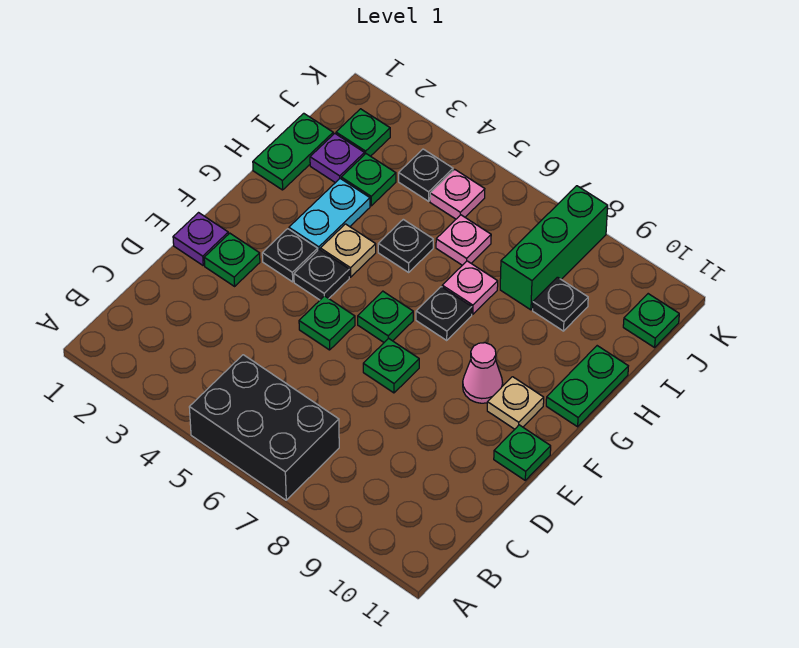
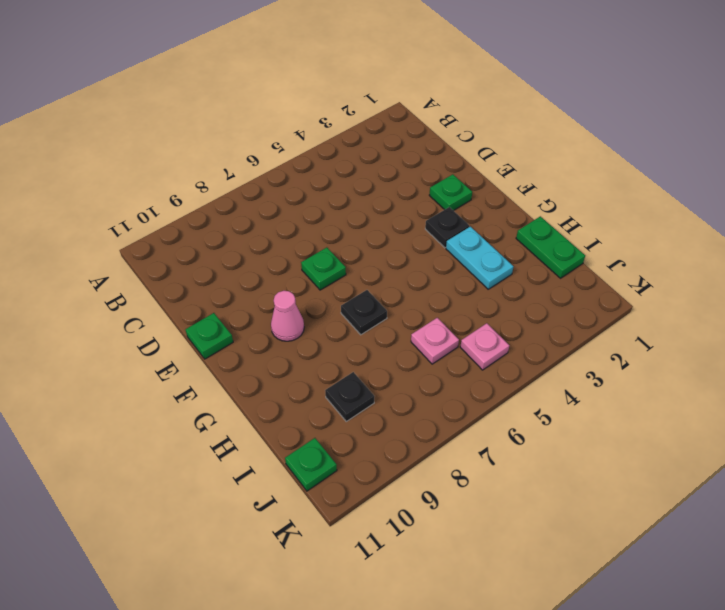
none -> black brick A5:B7 level 1
none -> purple plate E1 level 1
none -> green plate E5 level 1

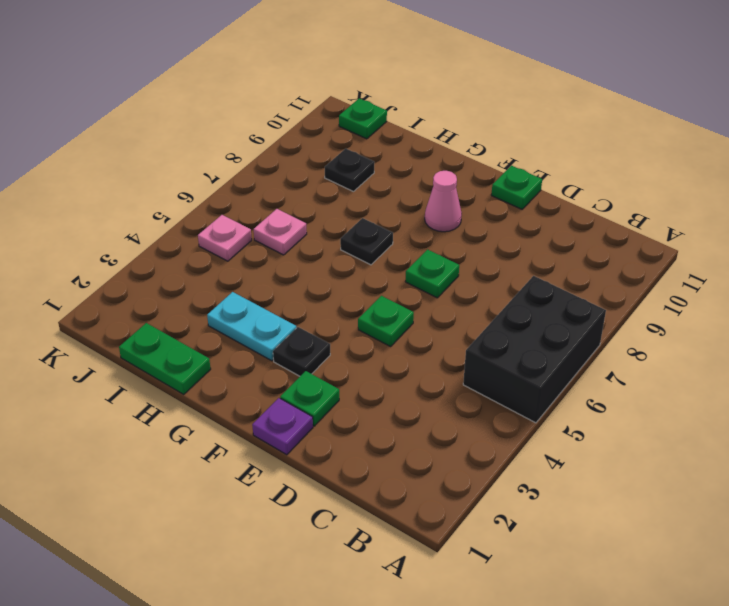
none -> black plate F4 level 1
none -> green plate F6 level 1
none -> tan plate F10 level 1

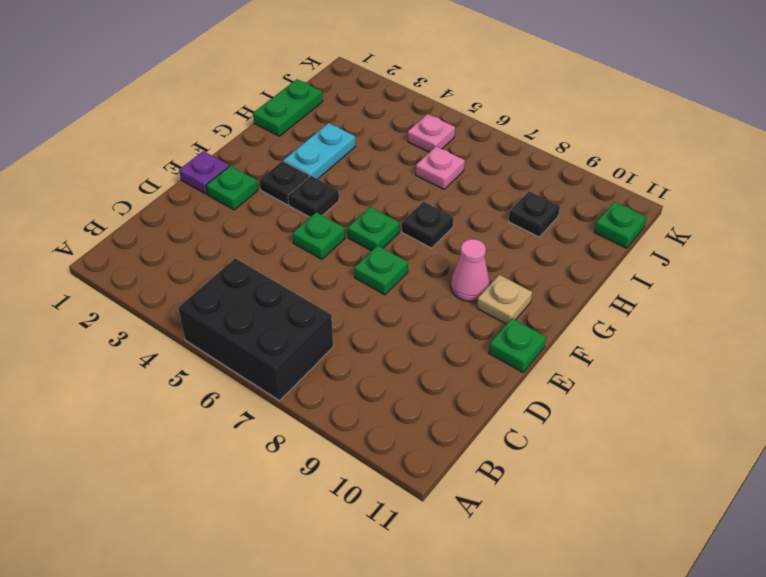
none -> tan plate G4 level 1
none -> green plate G11:H11 level 1
none -> black plate H5 level 1

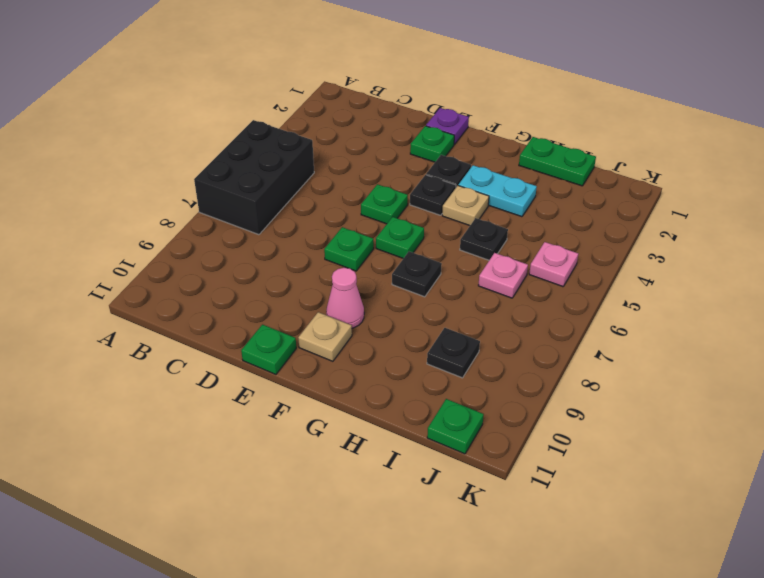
none -> green plate G11:H11 level 1
none -> pink plate H7 level 1
none -> purple plate I2 level 1

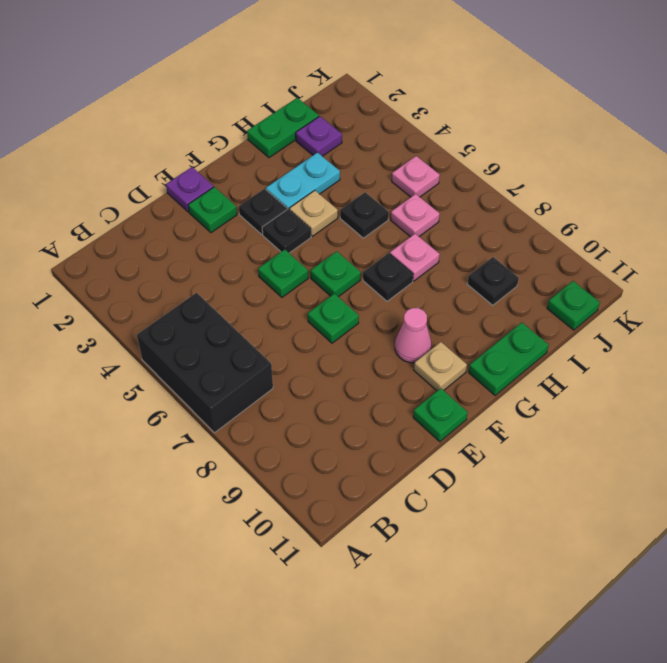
none -> green plate I3 level 1
none -> green brick I8:K8 level 1
none -> green plate J2 level 1

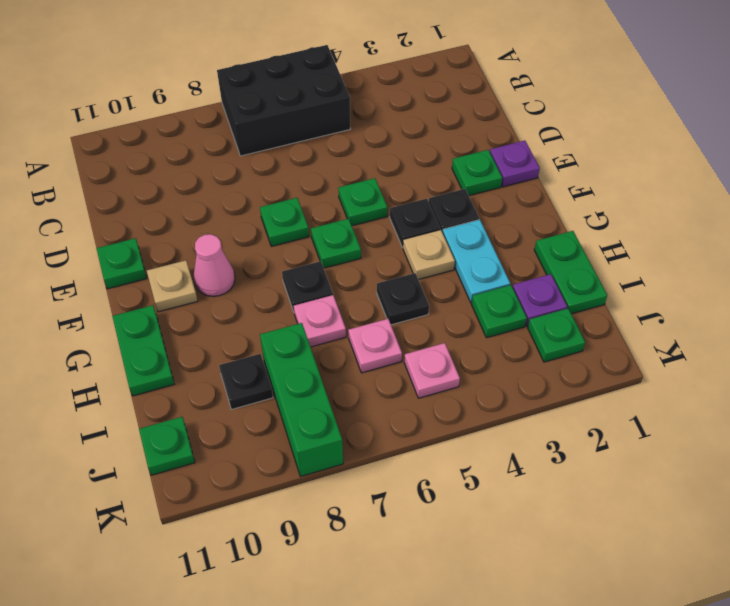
none -> black plate J4 level 1

